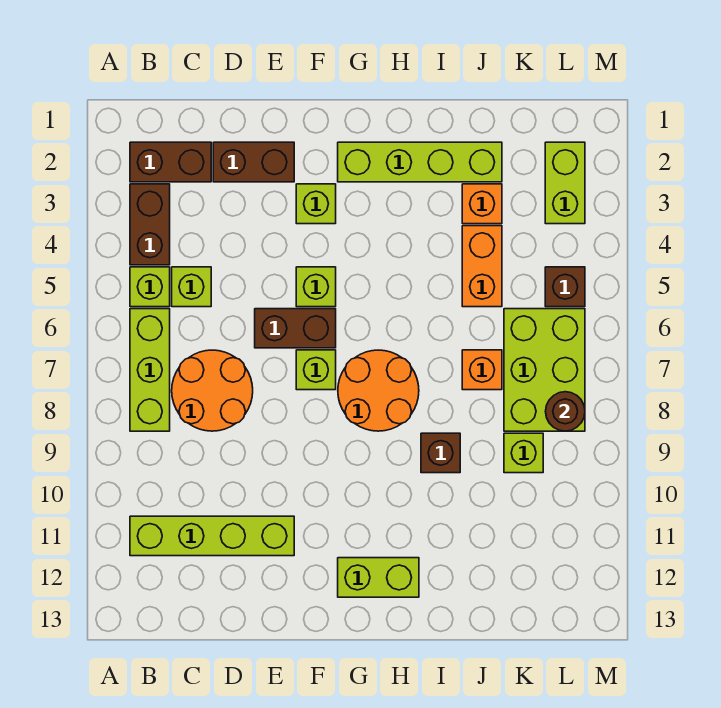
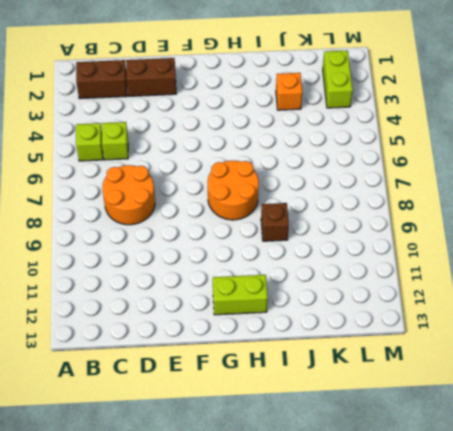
none -> brown brick B3:B4 level 1
none -> lime brick B6:B8 level 1
none -> lime brick B11:E11 level 1

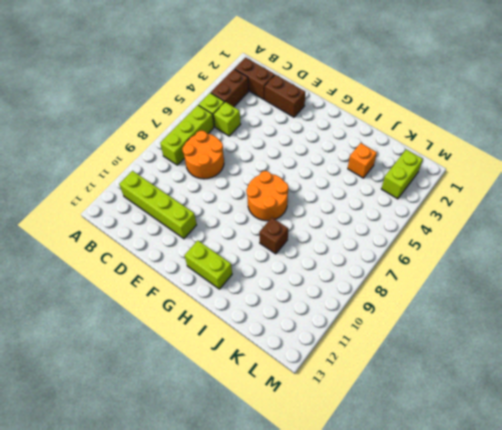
none -> brown brick E6:F6 level 1
none -> lime brick F3 level 1
none -> lime brick F5 level 1

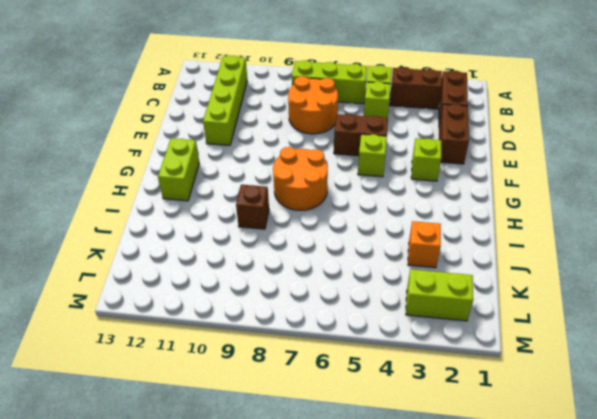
brown brick E5:E6 level 1 -> brown brick E6:F6 level 1
none -> lime brick F7 level 1
none -> lime brick G2:J2 level 1
none -> orange brick J4:J5 level 1

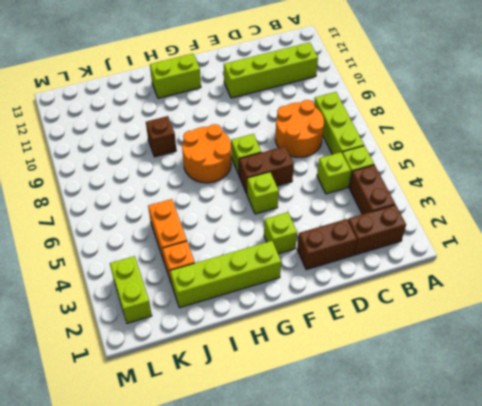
none -> orange brick J7 level 1
none -> lime brick K6:L8 level 1
none -> lime brick K9 level 1

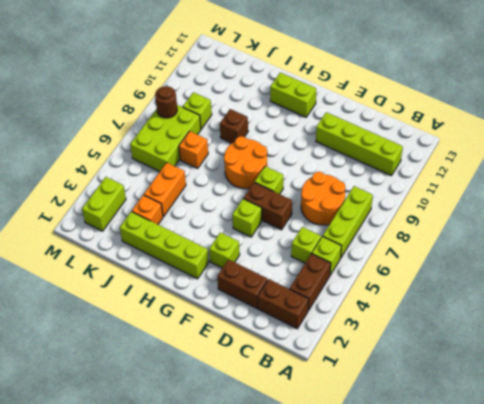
none -> brown brick L5 level 1

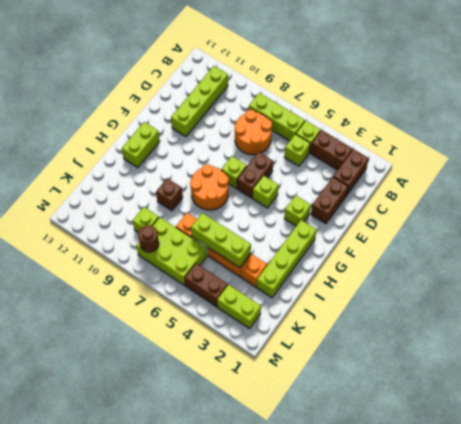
lime brick J4:J6 level 2 -> none
brown brick L4:L5 level 1 -> brown brick L5 level 1

